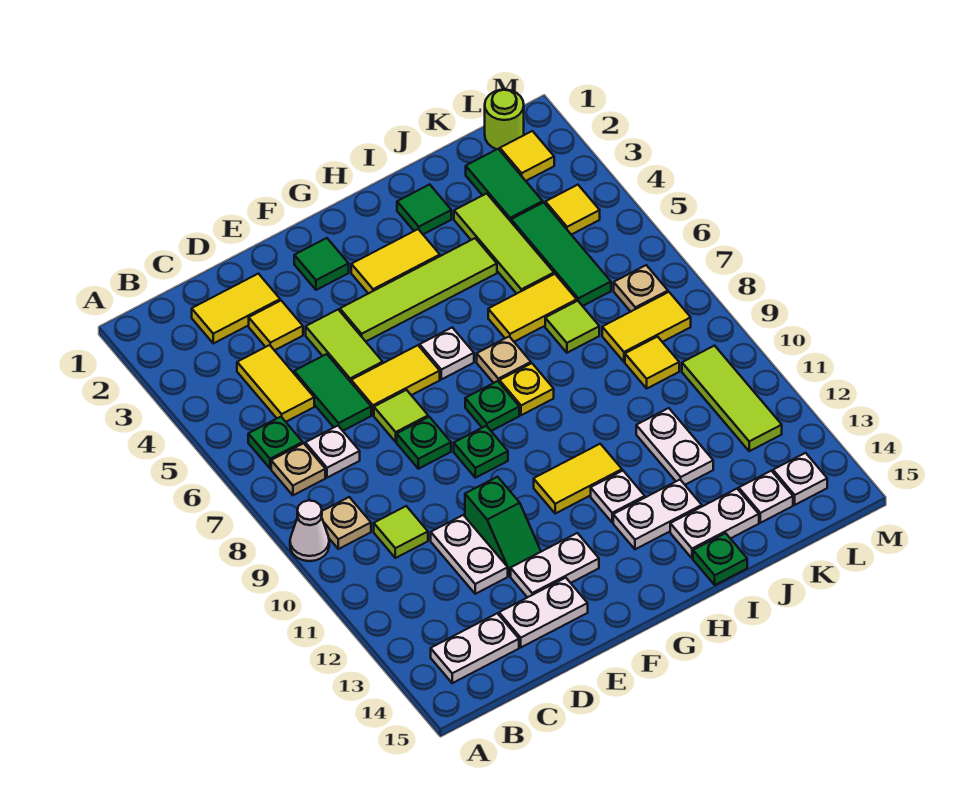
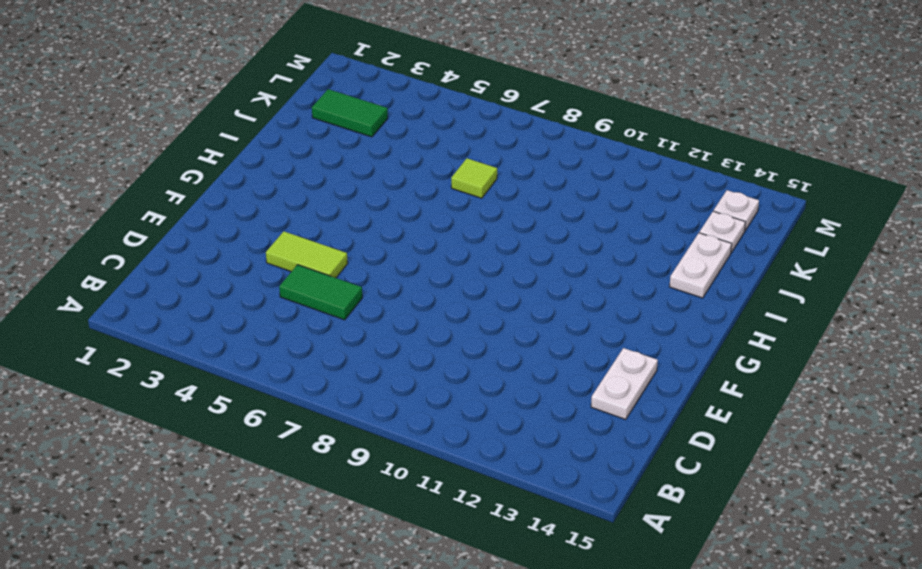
none -> white cone A9 level 1
none -> green plate B6 level 1
none -> tan plate B7 level 1
none -> tan plate B9 level 1

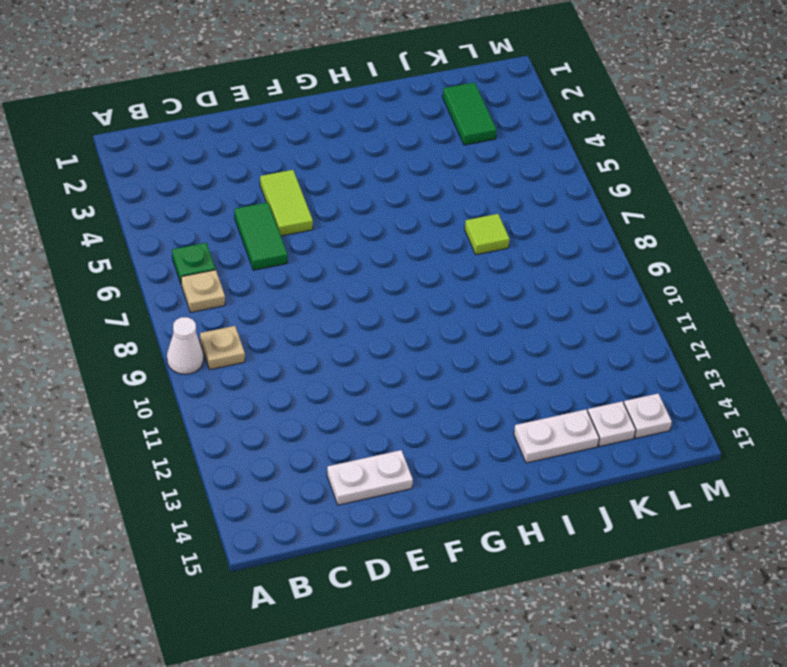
none -> white plate B14:C14 level 1
none -> yellow tile C2:D2 level 1
none -> yellow tile C4:C5 level 1
none -> white plate C7 level 1

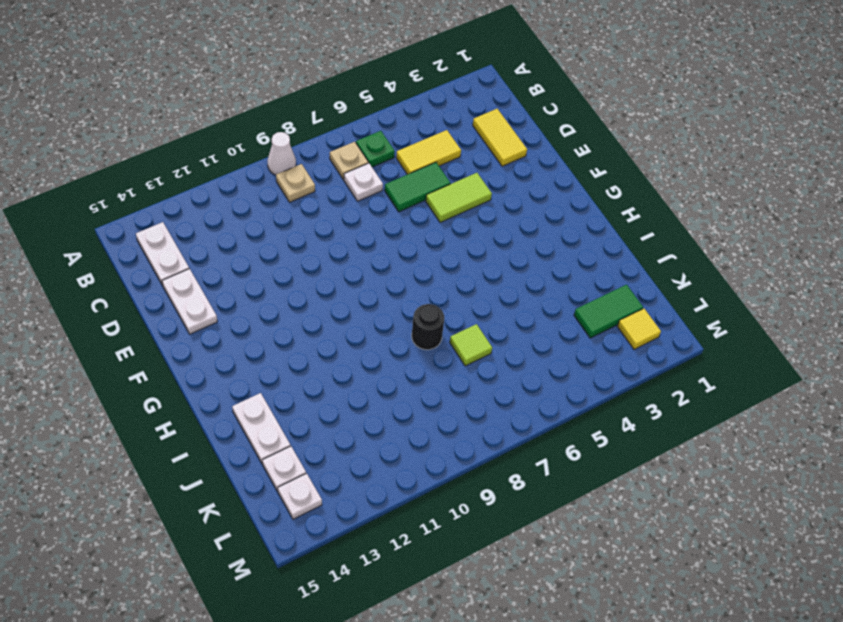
black round brick I8 level 1 -> none
none -> lime tile C10 level 1
none -> yellow tile D3 level 1
none -> white plate D11:D12 level 1
none -> yellow tile E6:F6 level 1

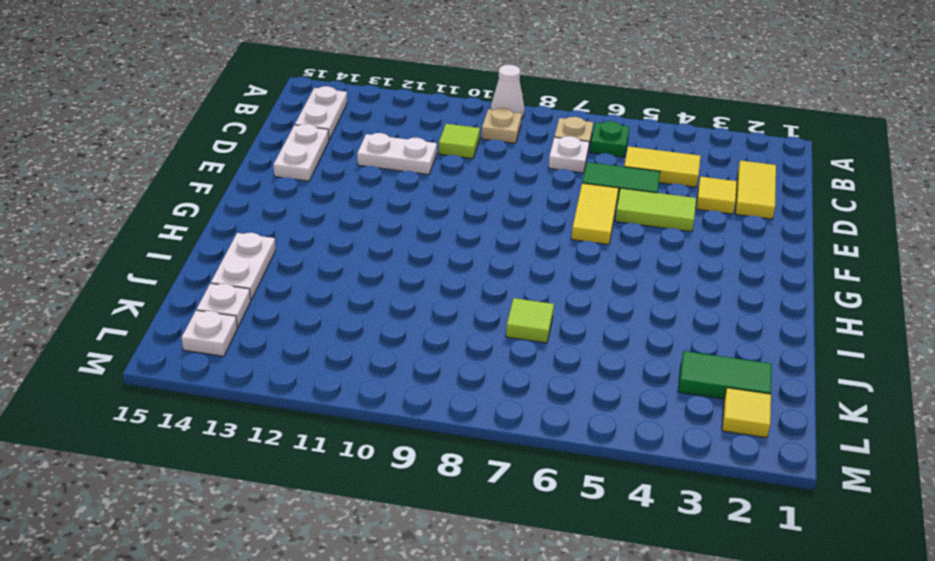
none -> lime tile E7 level 1
none -> green plate E8 level 1
none -> green slope E11:E12 level 1 top 11
none -> white plate E13:F13 level 1

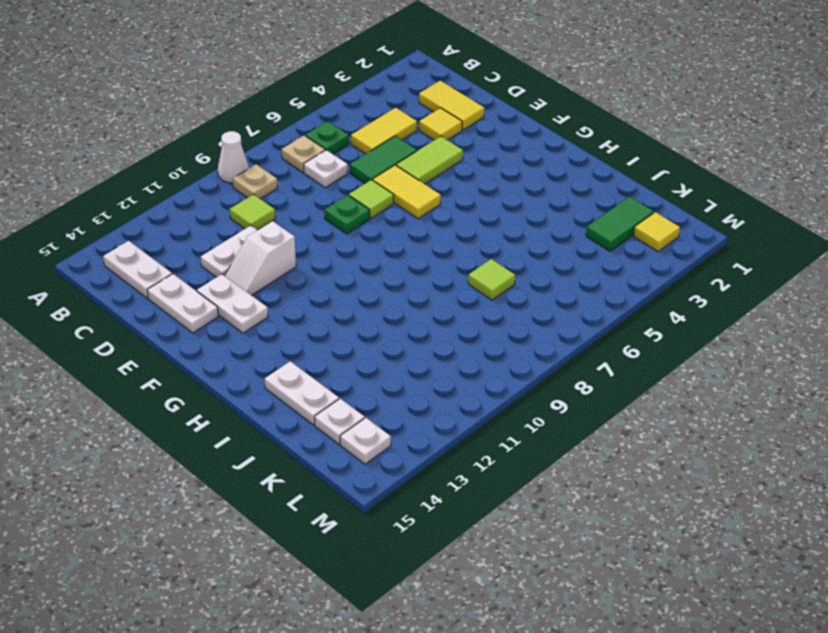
white slope E11:E12 level 1 top 11 -> green slope E11:E12 level 1 top 11
none -> green tile F2 level 1
none -> lime tile F4:I4 level 1
none -> green plate F9 level 1
none -> yellow tile G3:H3 level 1

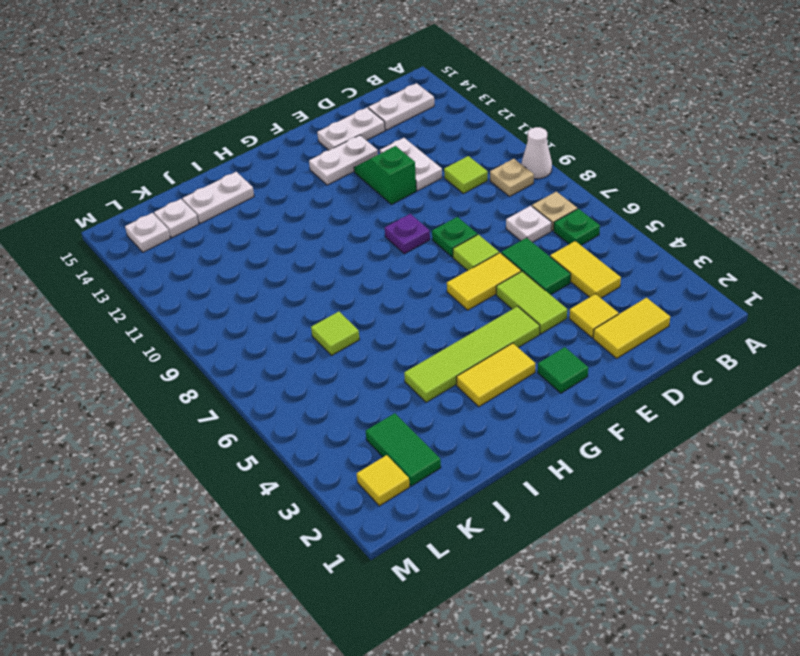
purple plate F9 level 1 -> green plate F9 level 1
none -> white plate G6 level 1
none -> green plate G8 level 1
none -> yellow tile G11:H11 level 1
none -> tan plate H7 level 1

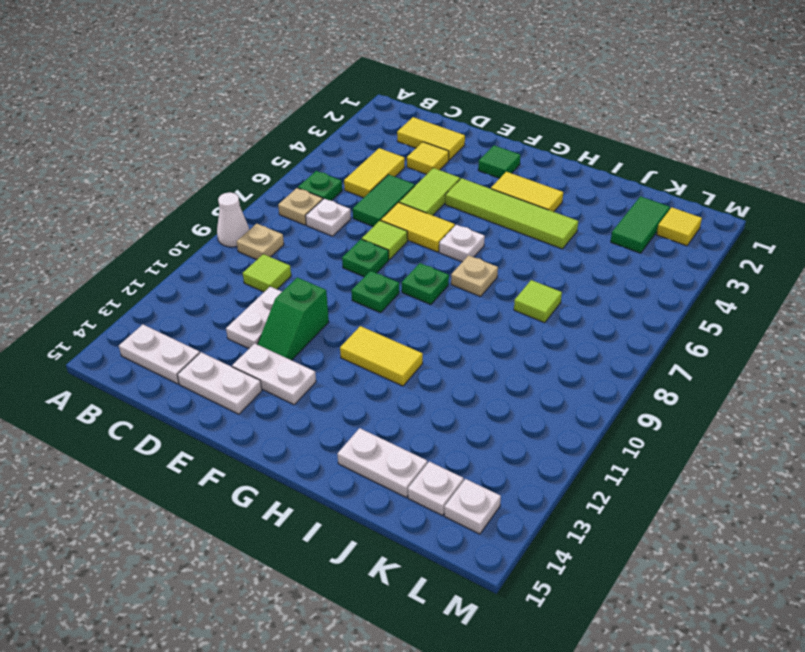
none -> yellow plate H8 level 1
none -> white plate H12 level 1
none -> white plate H13:I13 level 1
none -> green tile I2 level 1

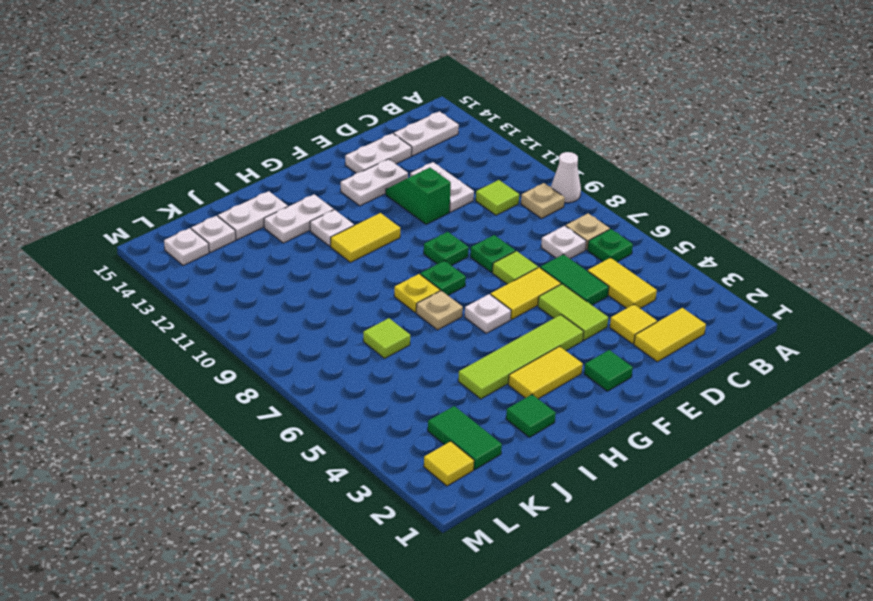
none -> yellow tile I6:J6 level 1
none -> green plate I15 level 1
none -> lime tile J3:J5 level 1
none -> white plate J11:J12 level 1

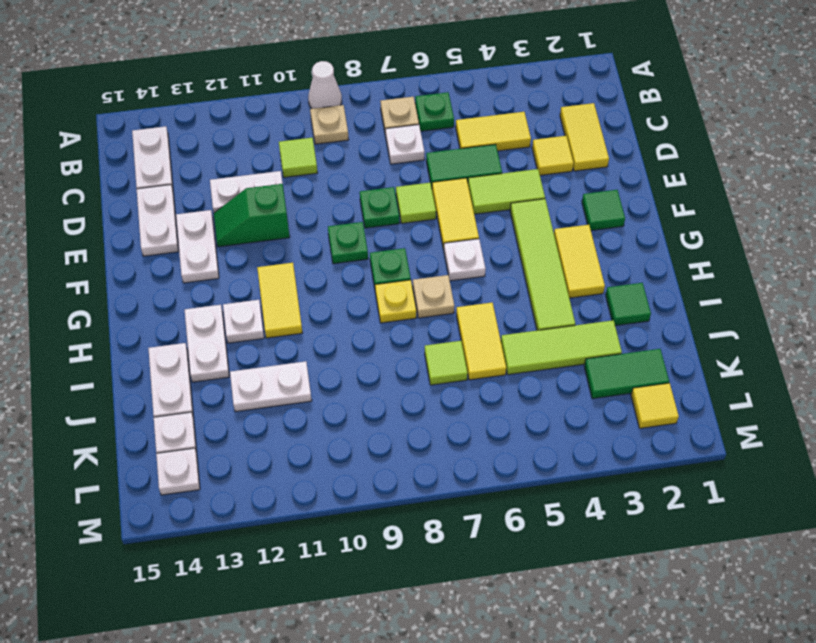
none -> green plate I15 level 1
none -> green tile K4:K6 level 1
none -> yellow tile K8:L8 level 1
none -> yellow tile K9 level 1

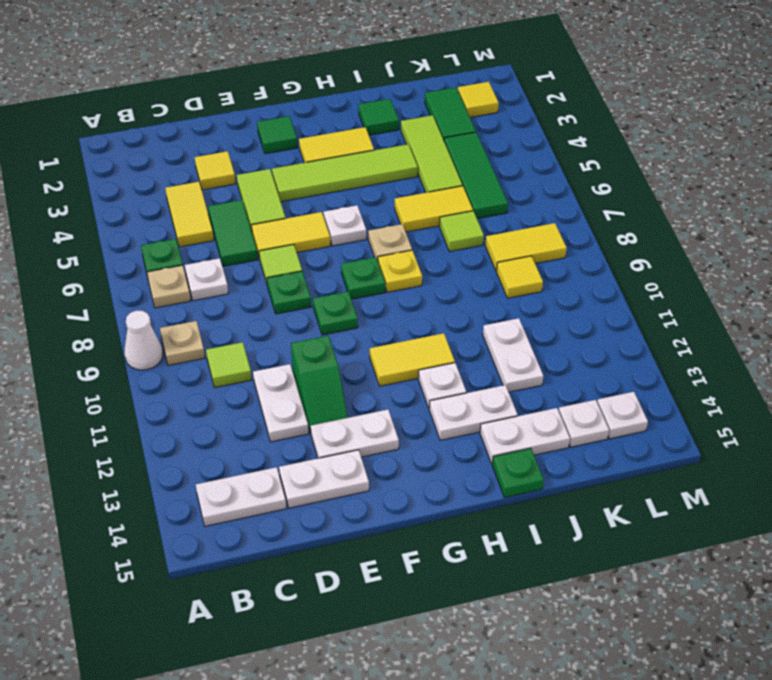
none -> yellow tile C2:D2 level 1
none -> lime round brick L1 level 1
none -> yellow tile L4 level 1
none -> tan plate L7 level 1

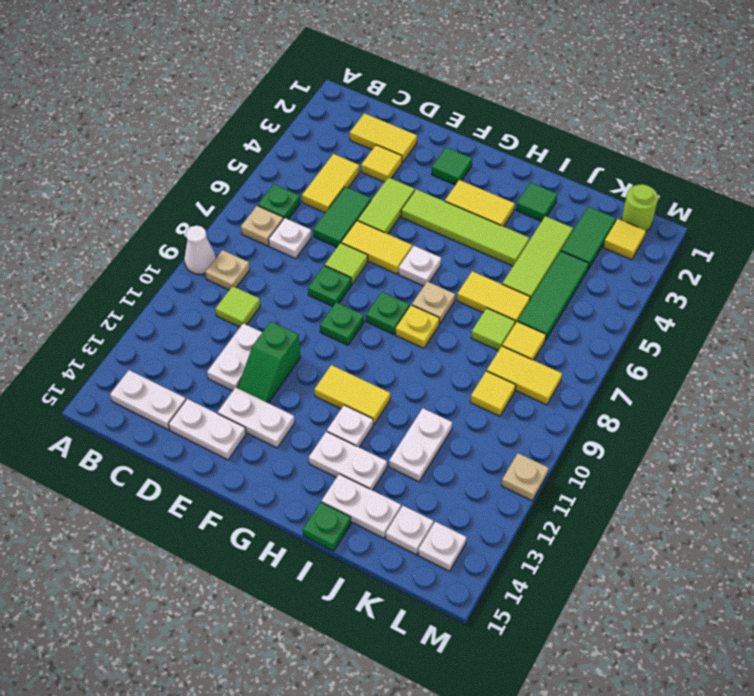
yellow tile K7 level 1 -> yellow tile L4 level 1
tan plate M11 level 1 -> tan plate L7 level 1
none -> lime tile L10:L12 level 1

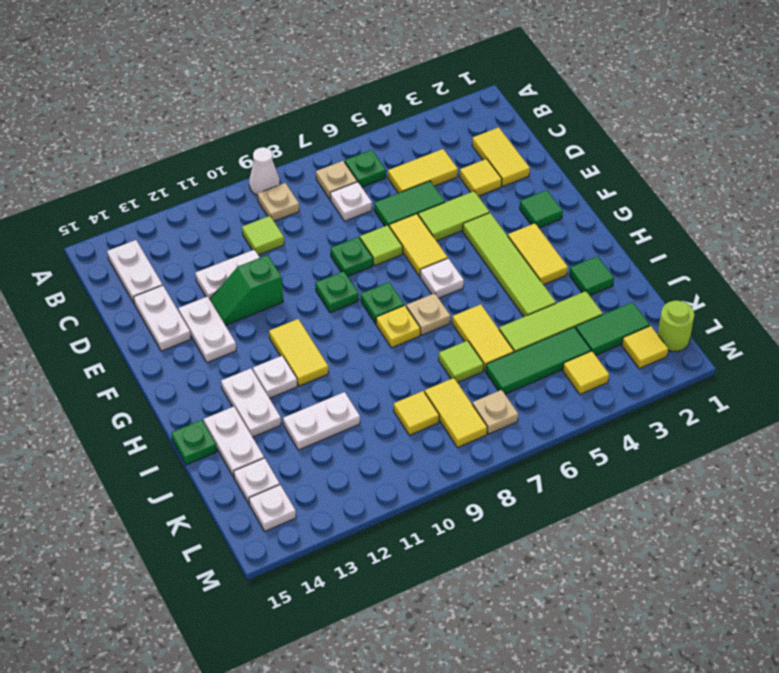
none -> lime tile L10:L12 level 1

